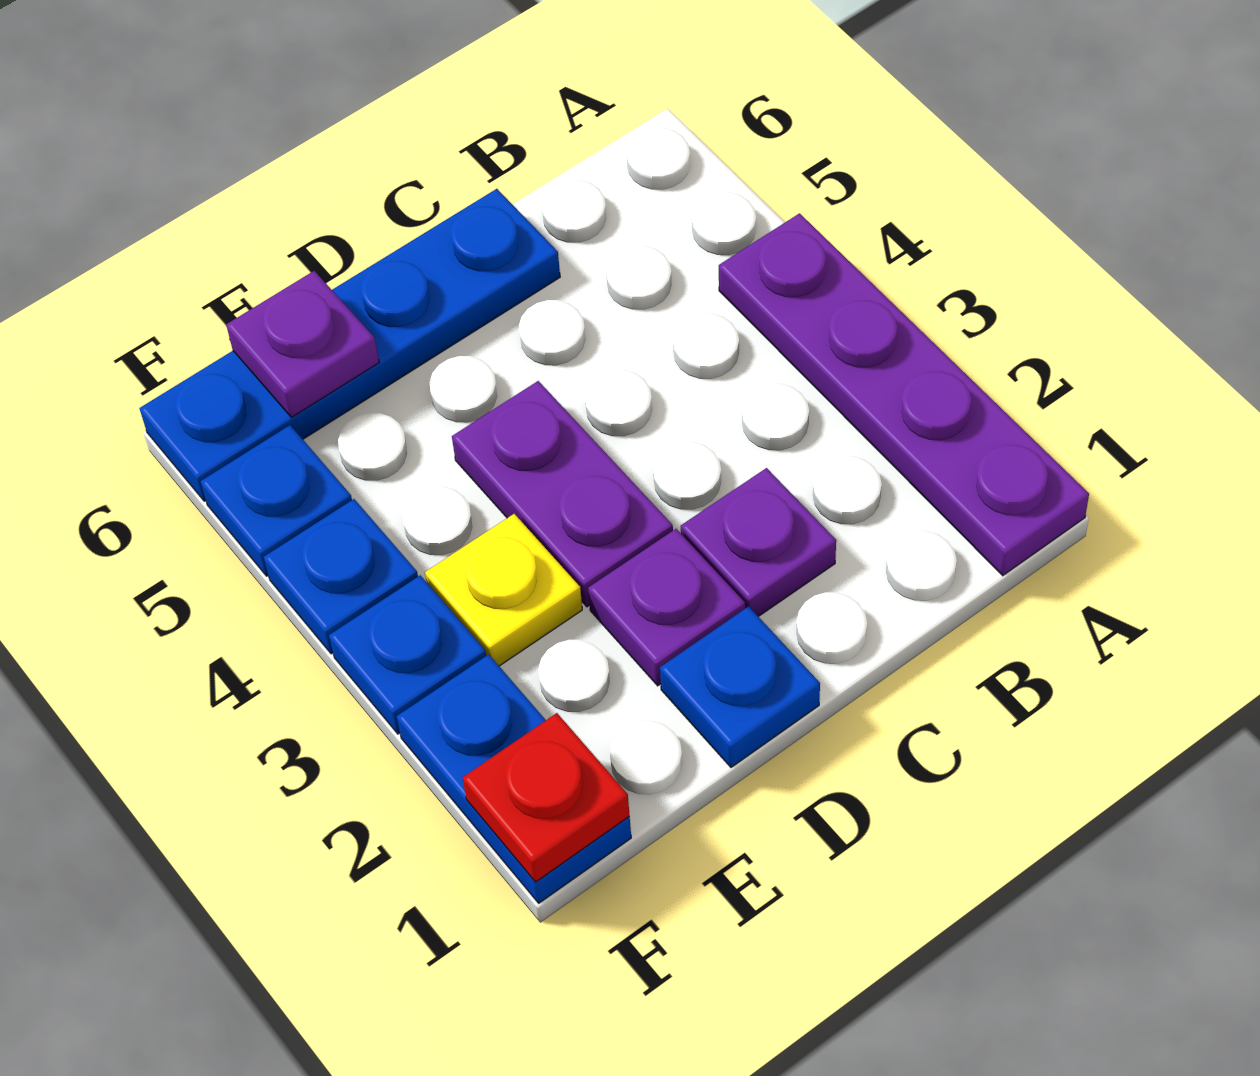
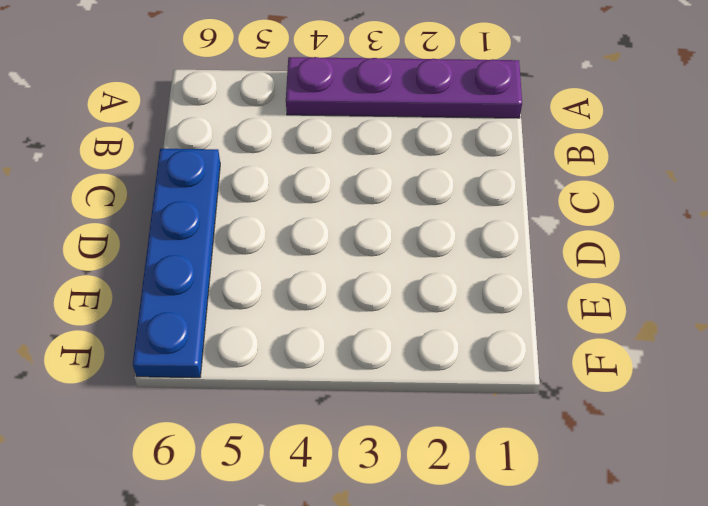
none -> purple plate C2 level 1
none -> blue plate D1 level 1
none -> purple plate D2 level 1

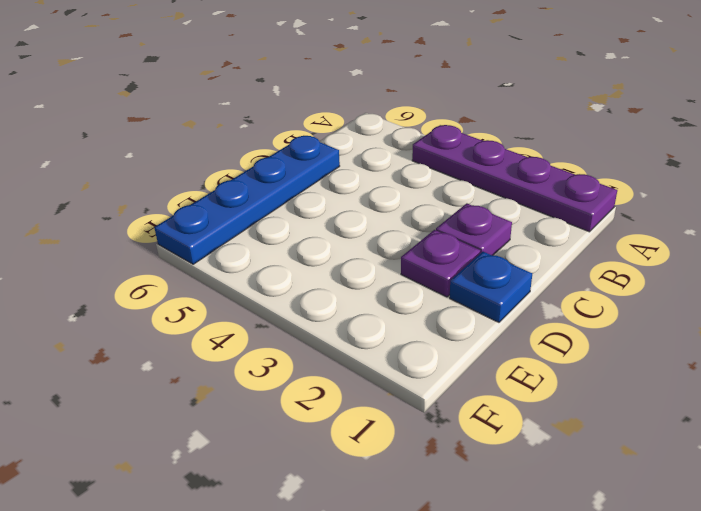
none -> purple plate D3:D4 level 1
none -> yellow plate E3 level 1
none -> blue plate F1:F2 level 1

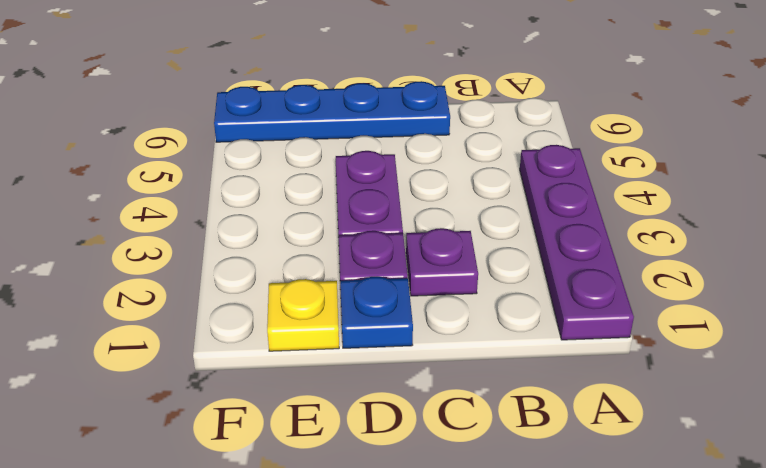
yellow plate E1 level 1 -> yellow plate E3 level 1
none -> blue plate F1:F2 level 1
none -> blue plate F3 level 1
none -> blue plate F4 level 1

